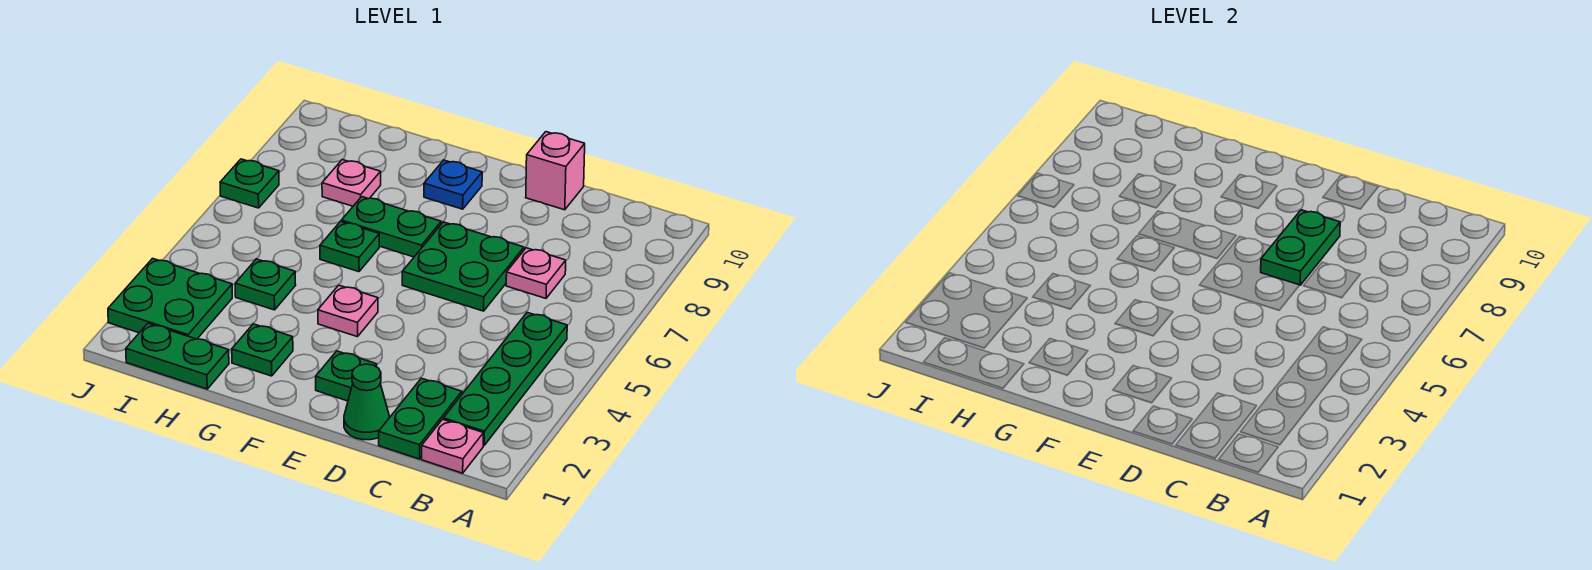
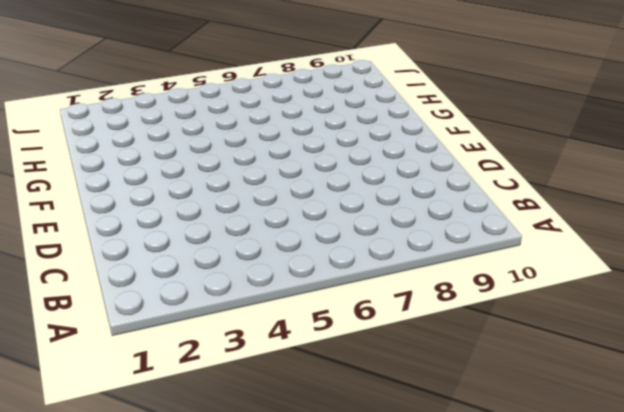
none -> pink plate B1 level 1
none -> green plate B2:B5 level 1
none -> green plate C1:C2 level 1

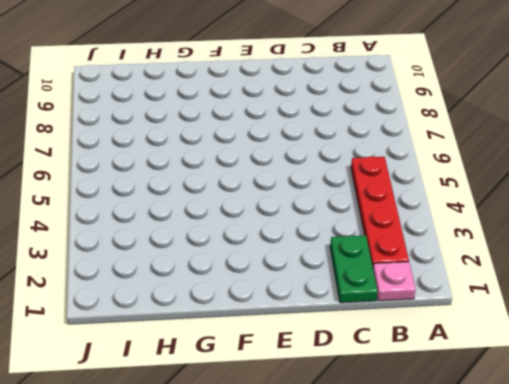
red plate B2:B5 level 1 -> green plate B2:B5 level 1
none -> pink plate C7 level 1
none -> green cone D1 level 1
none -> green plate D6:E7 level 1

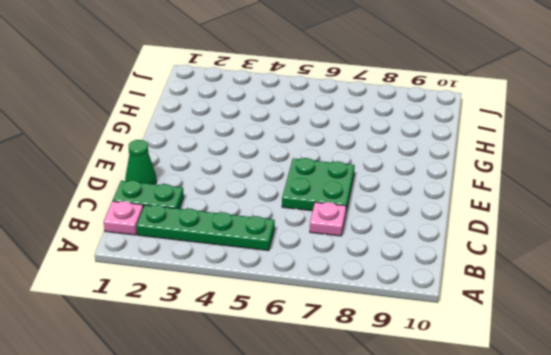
none -> pink brick D10 level 1
none -> green plate E2 level 1
none -> pink plate F4 level 1

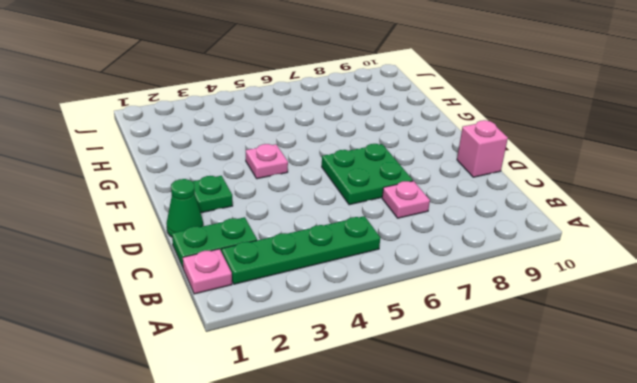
none -> green plate F7:G7 level 1
none -> blue plate F9 level 1
none -> green plate G2 level 1

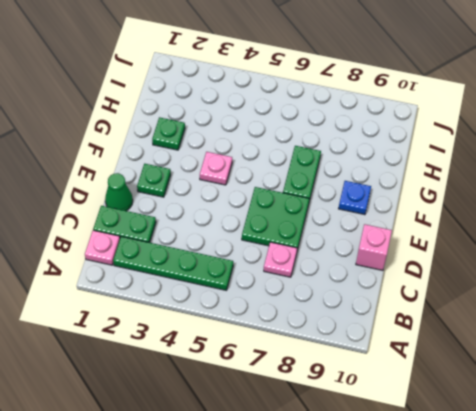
none -> green plate G6 level 1
none -> green plate H1:I1 level 1
none -> green plate H4 level 1

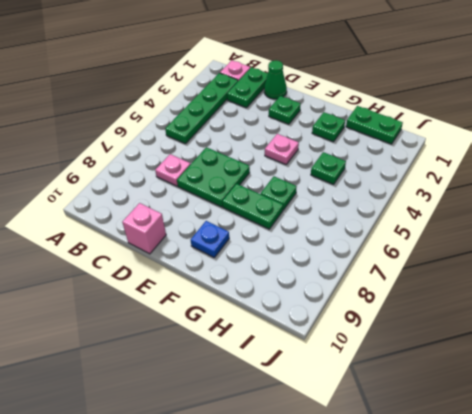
none -> pink plate H8 level 1
none -> green plate I2:J3 level 1
none -> green plate J7 level 1

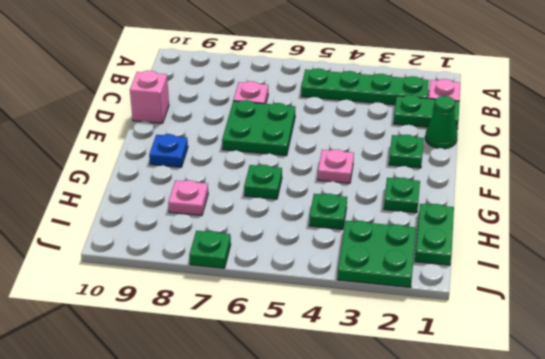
none -> green plate F7:G7 level 1
none -> green plate D7:D8 level 2

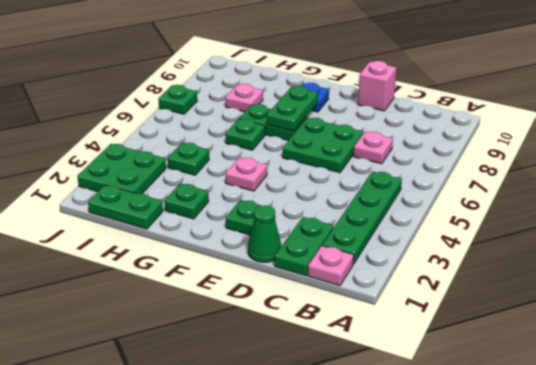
green plate F7:F8 level 2 -> green plate D7:D8 level 2

